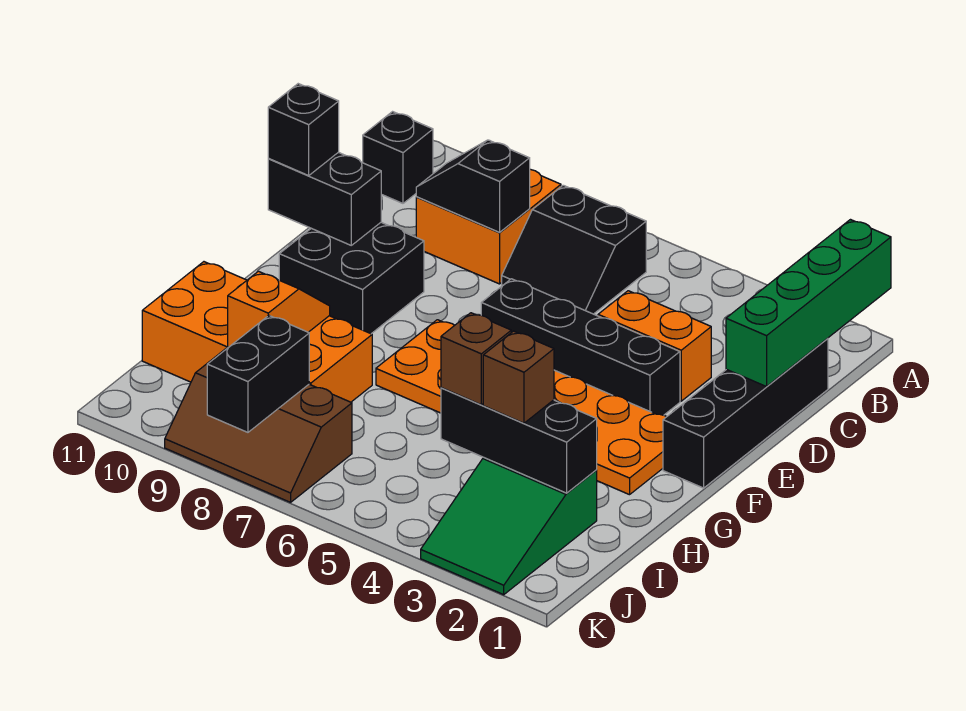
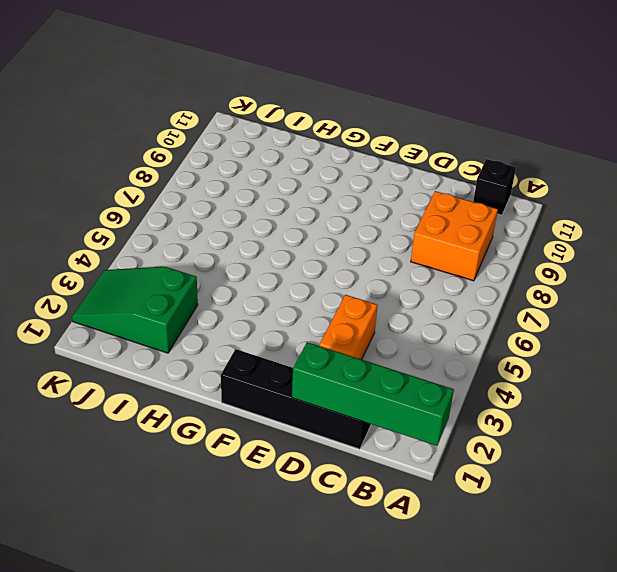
none -> black slope B6:C7 level 1 top B
none -> black brick E3:E6 level 1
none -> black brick E9:F10 level 1

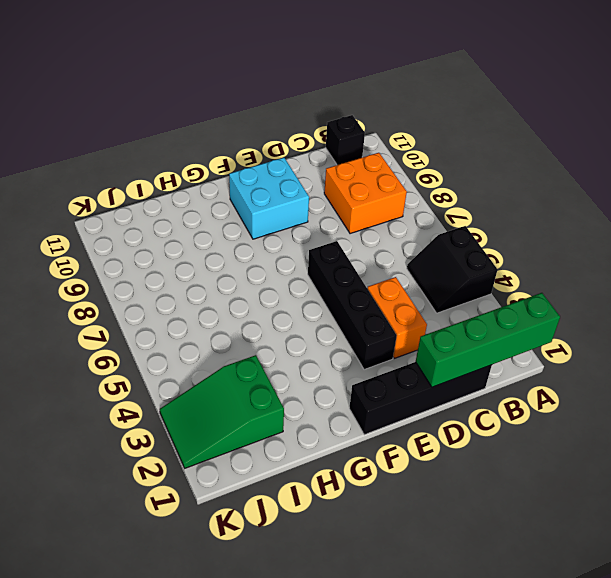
black slope A4:B5 level 1 top A -> black slope B6:C7 level 1 top B
cyan brick E9:F10 level 1 -> black brick E9:F10 level 1
none -> orange plate F2:G7 level 1
none -> orange brick H8:I11 level 1
none -> brown slope J7:K9 level 1 top J

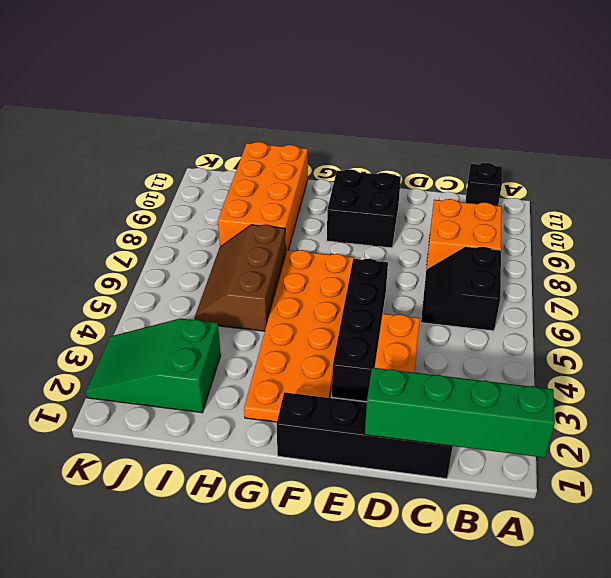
brown slope H5:I7 level 1 top H -> brown slope J7:K9 level 1 top J
none -> black slope C8:C9 level 2 top 8
none -> black brick E10:E11 level 2
none -> orange slope H9:I9 level 2 top I

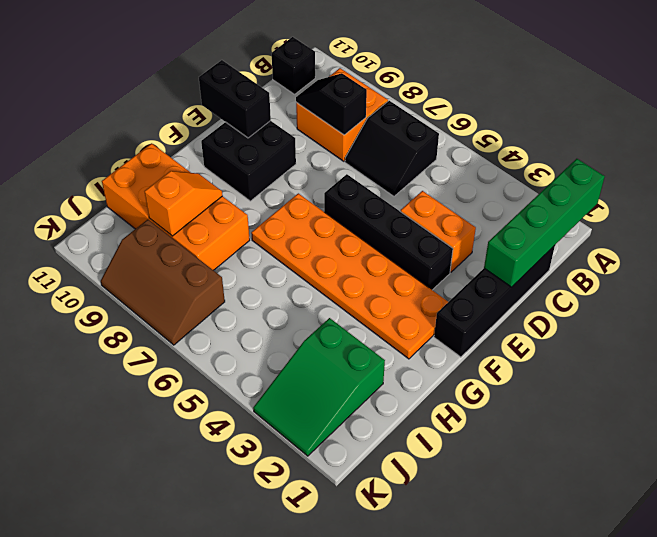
none -> black brick I2:I4 level 2
none -> black brick J8:K8 level 2
none -> black brick E11 level 3

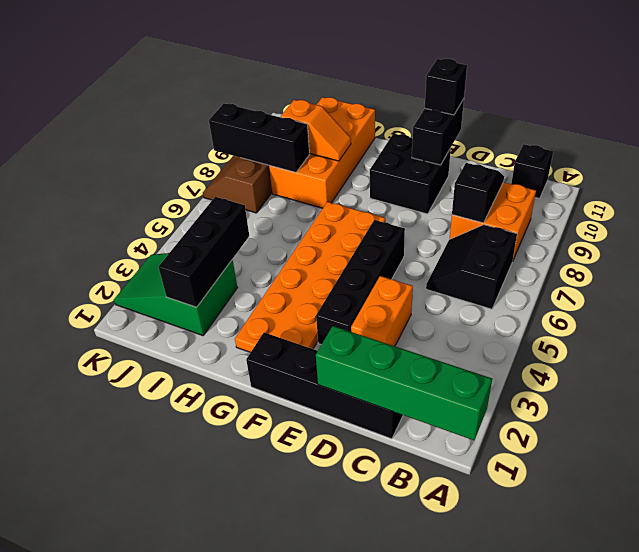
black brick I8:K8 level 2 -> black brick J8:K8 level 2
none -> brown brick I3 level 3
none -> brown brick I4 level 3

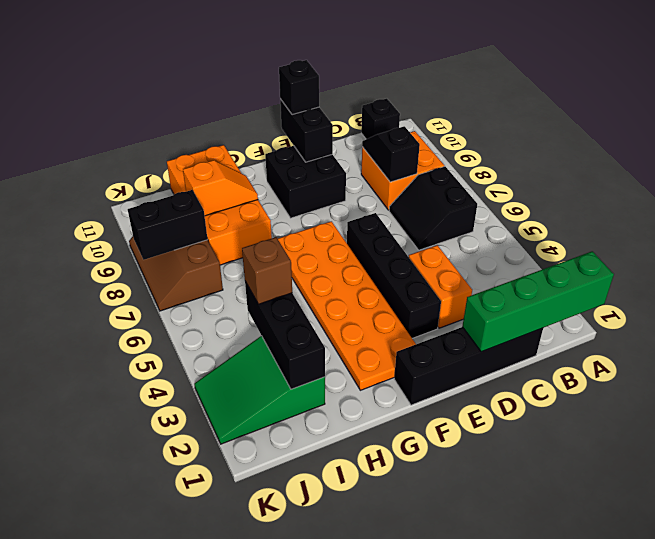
none -> brown brick I3 level 3

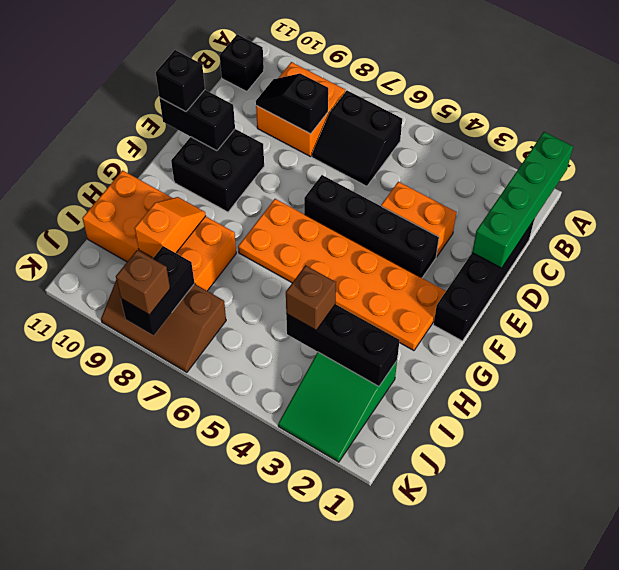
brown brick K8 level 3 -> brown brick I3 level 3

